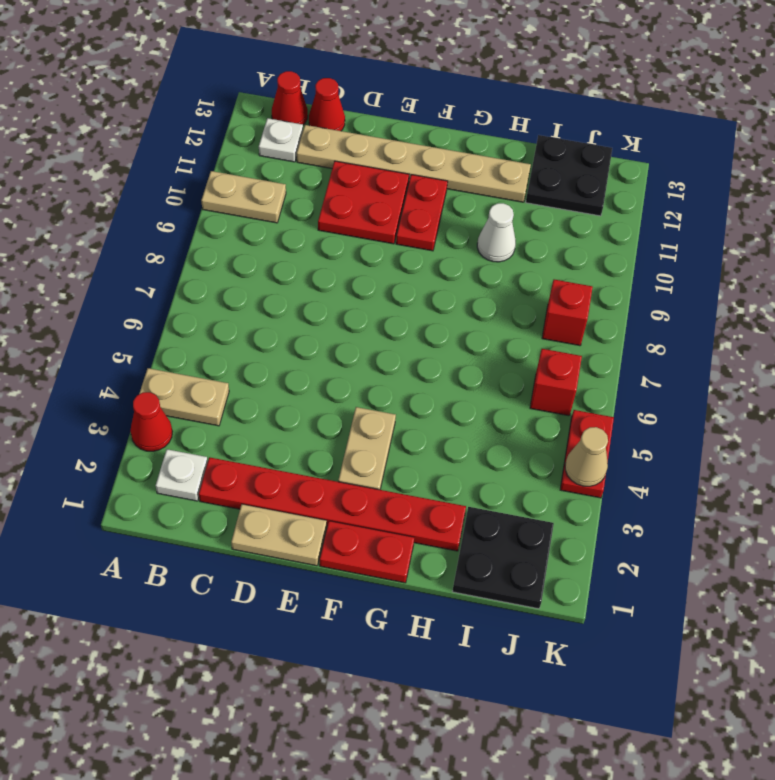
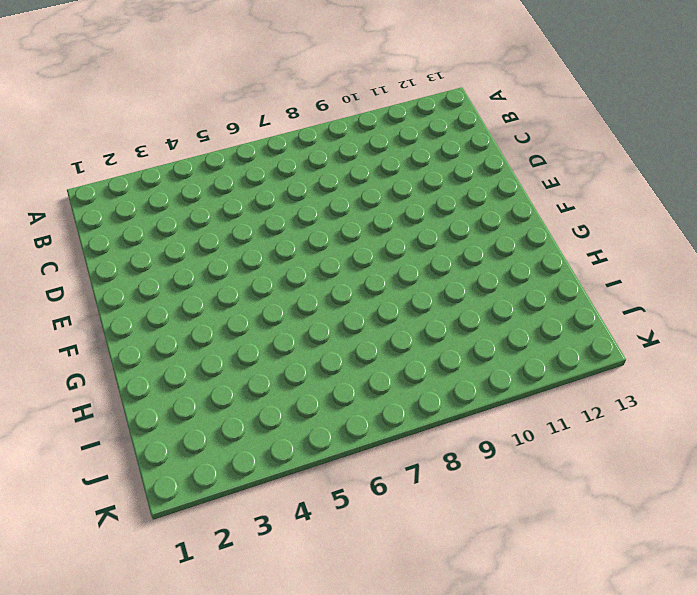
none -> red cone A3 level 1
none -> tan plate A4:B4 level 1
none -> tan plate A10:B10 level 1

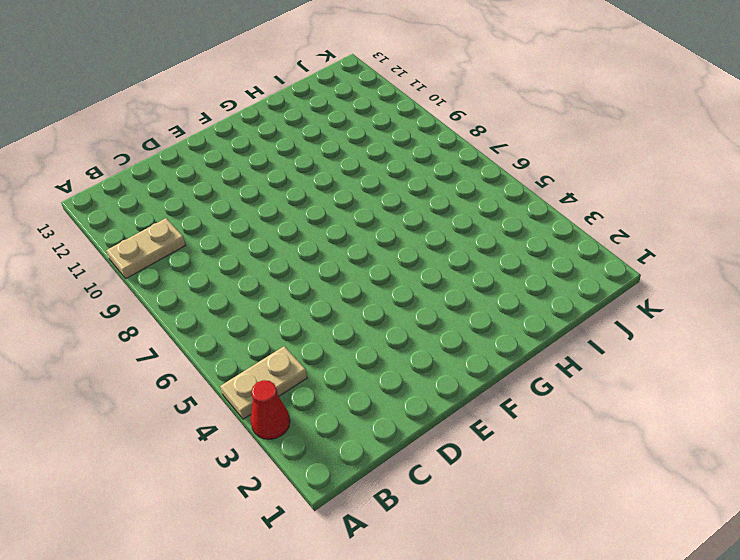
none -> white plate B2 level 1
none -> white plate B12 level 1
none -> red cone B13 level 1

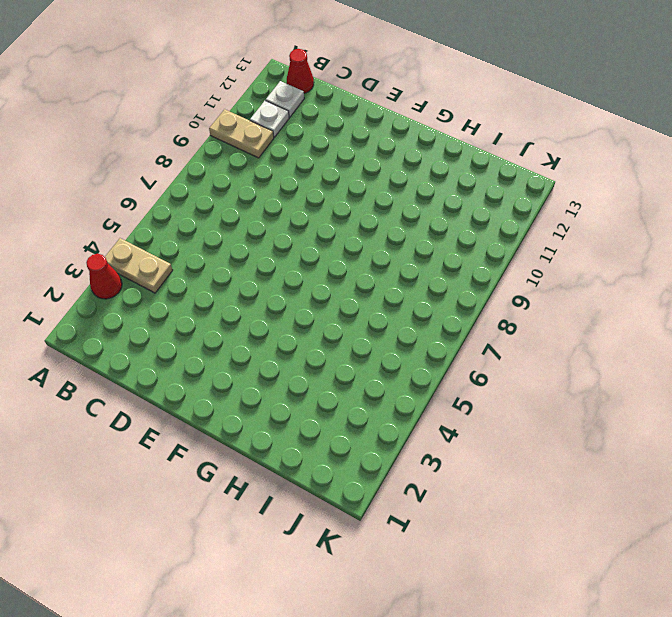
white plate B11 level 1 -> white plate B2 level 1
none -> red plate C2:H2 level 1
none -> tan plate C12:H12 level 1
none -> red cone C13 level 1

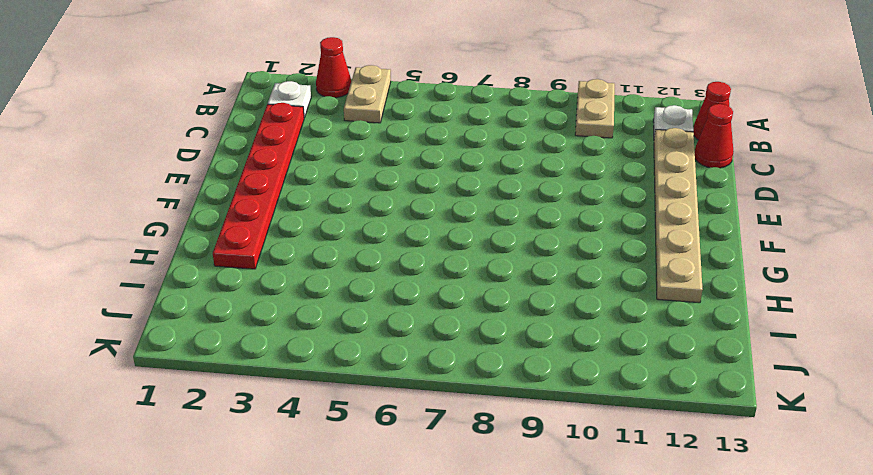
none -> tan plate D1:E1 level 1
none -> red plate D10:E11 level 1
none -> red plate F1:G1 level 1

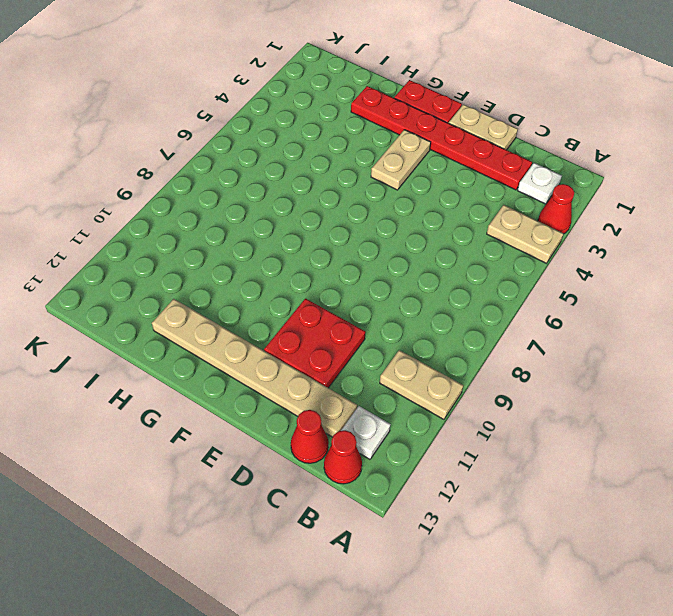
none -> red plate F10:F11 level 1
none -> white cone H10 level 1
none -> black plate I1:J2 level 1

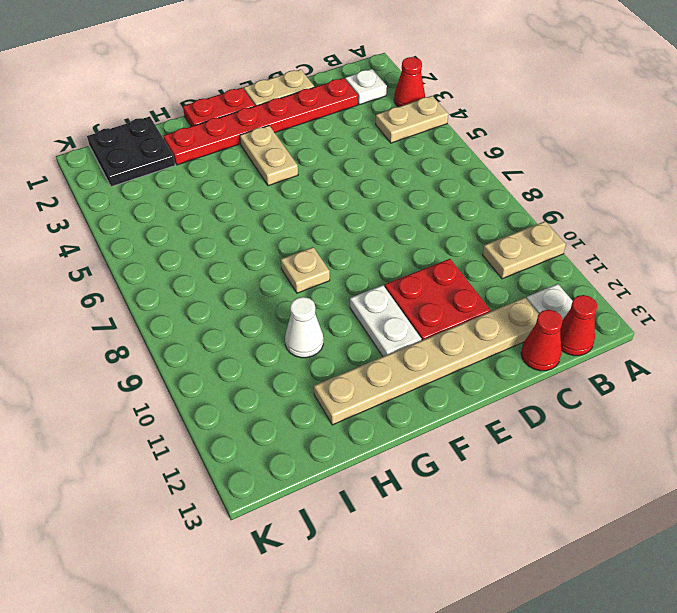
white plate F10:F11 level 1 -> red plate F10:F11 level 1
tan plate G8 level 1 -> none
none -> black plate I12:J13 level 1
none -> red brick J6 level 1
none -> red brick J8 level 1

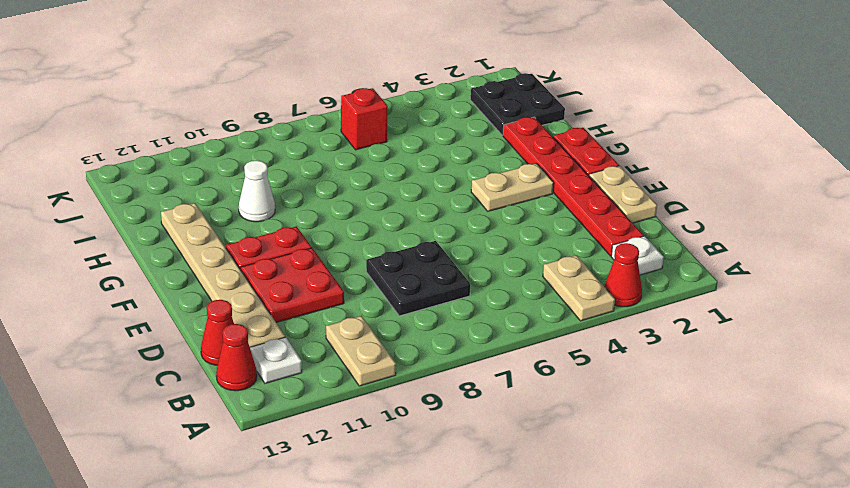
black plate C7:D8 level 1 -> black plate I12:J13 level 1
none -> red brick J8 level 1
none -> red plate K4:K5 level 1
none -> tan cone K4 level 2

